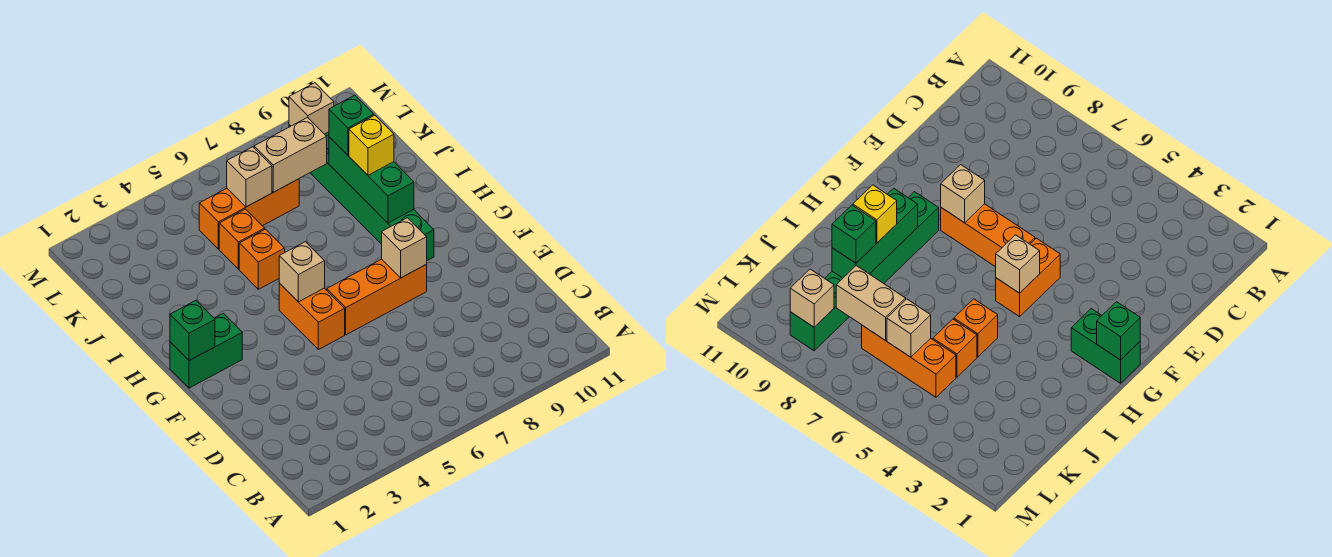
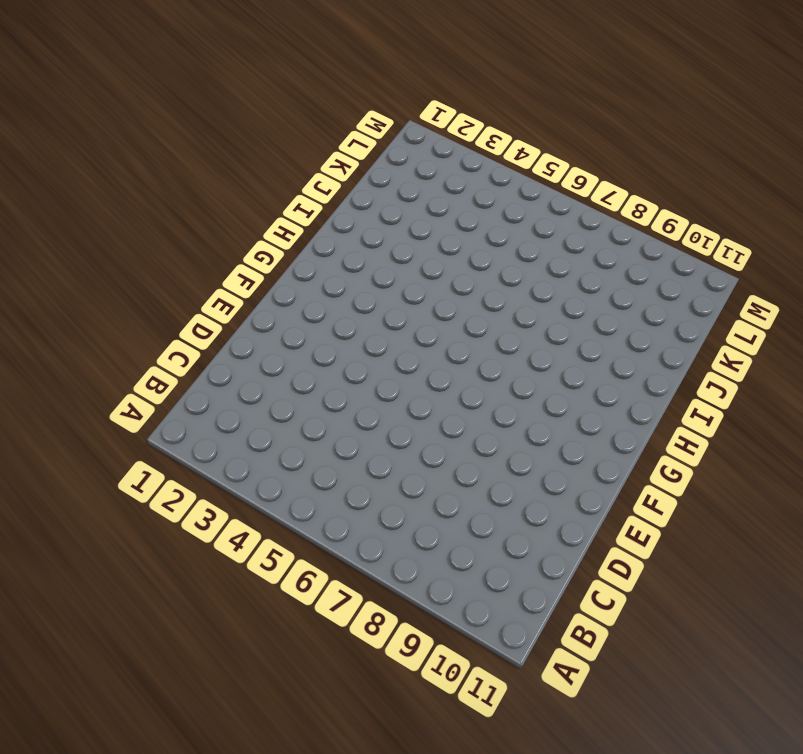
none -> orange brick F5:G5 level 1
none -> orange brick F6:F8 level 1
none -> green brick G1:G2 level 1

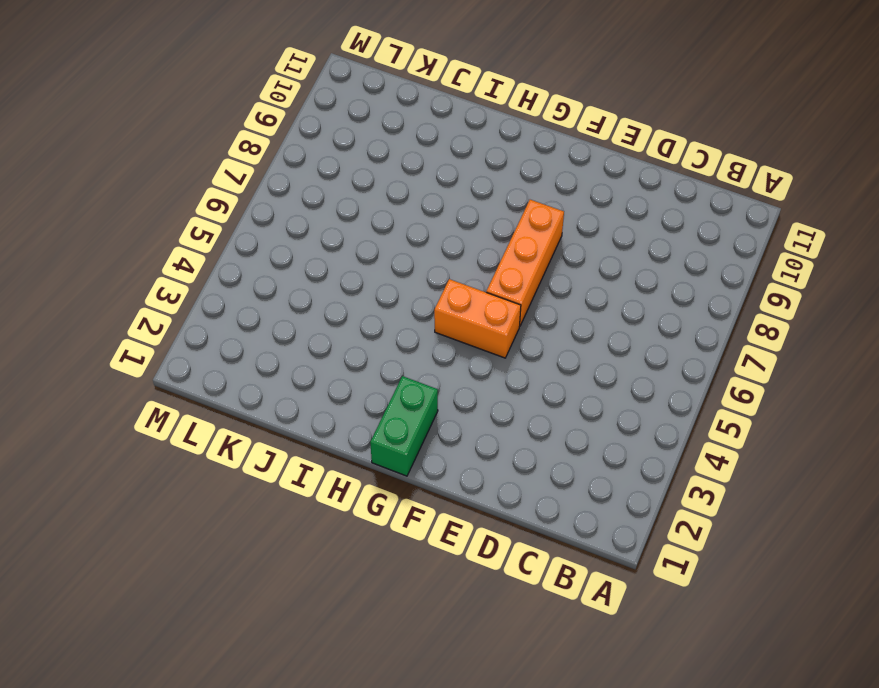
none -> green brick G9:L9 level 1
none -> orange brick I5 level 1
none -> orange brick J5 level 1

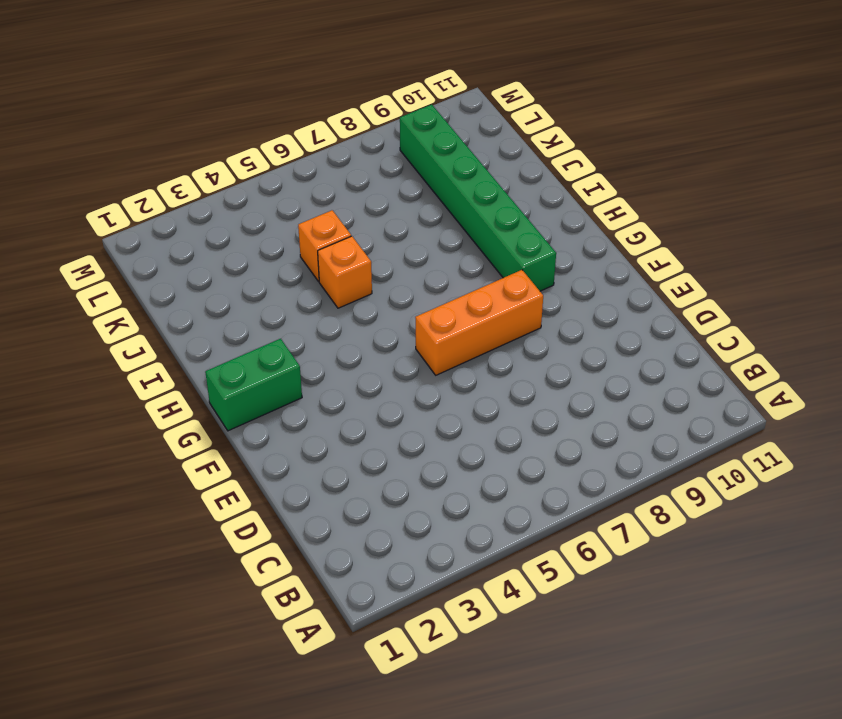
none -> orange brick F5:G5 level 1
none -> orange brick K5:K7 level 1
none -> tan brick F8 level 2

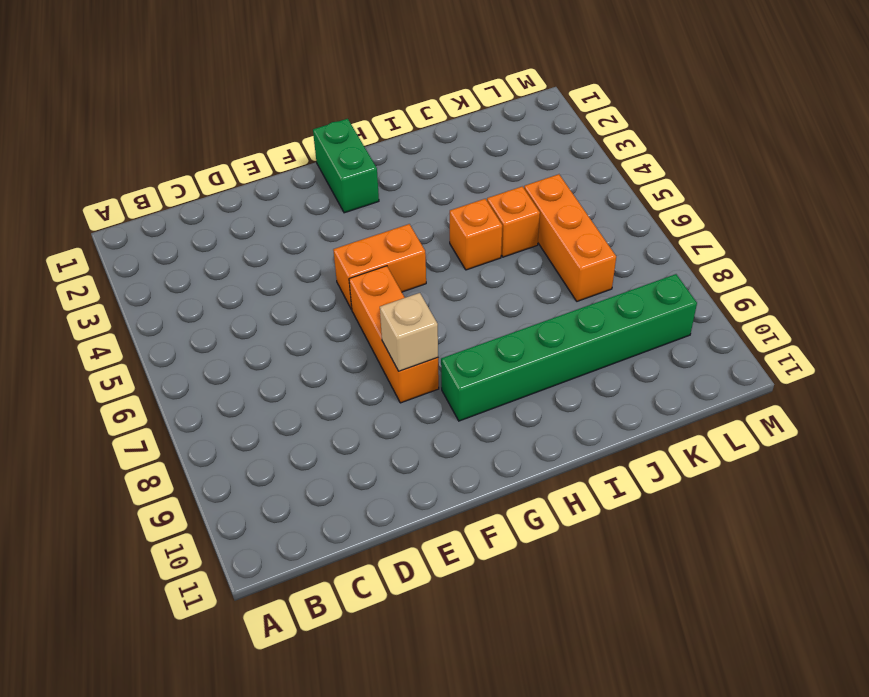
none -> green brick G1 level 2
none -> tan brick G5 level 2
none -> green brick H9:J9 level 2

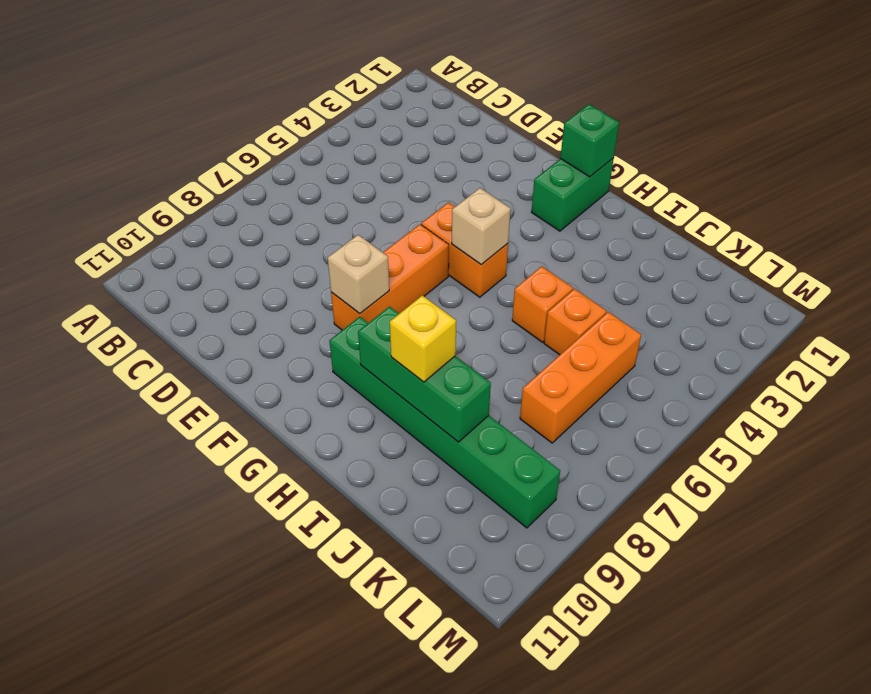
none -> tan brick K6 level 2
none -> tan brick K7:K8 level 2
none -> tan brick L9 level 2

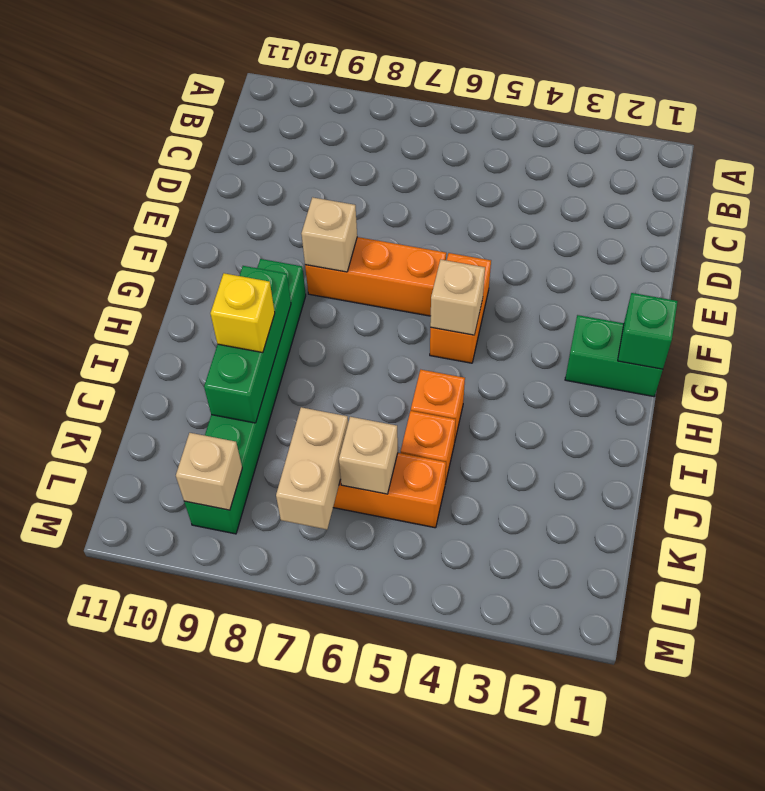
tan brick K7:L7 level 2 -> tan brick K7:K8 level 2
none -> green brick J9 level 3

